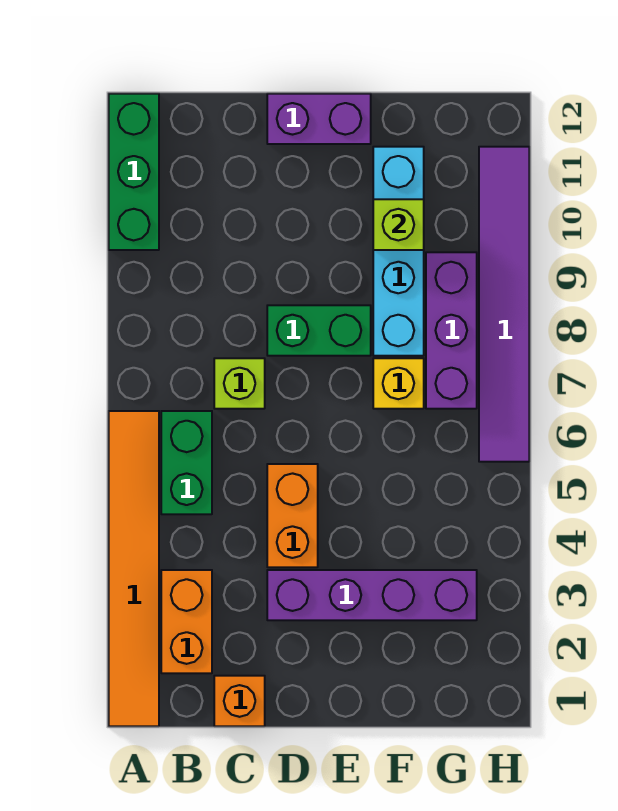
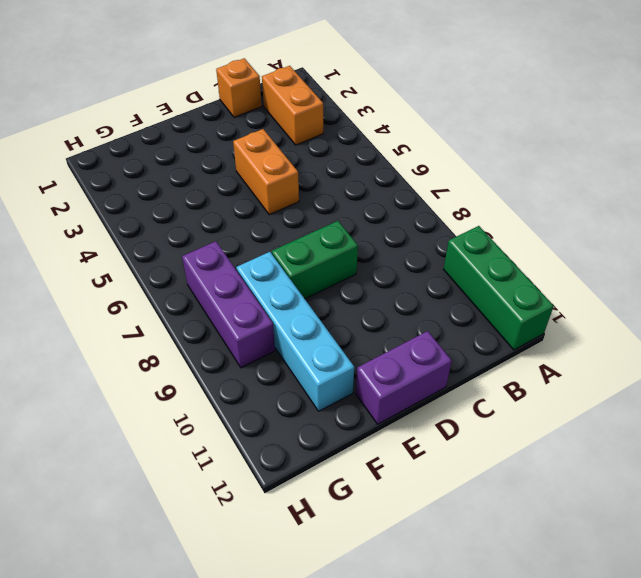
none -> orange tile A1:A6 level 1
none -> green brick B5:B6 level 1
none -> lime brick C7 level 1

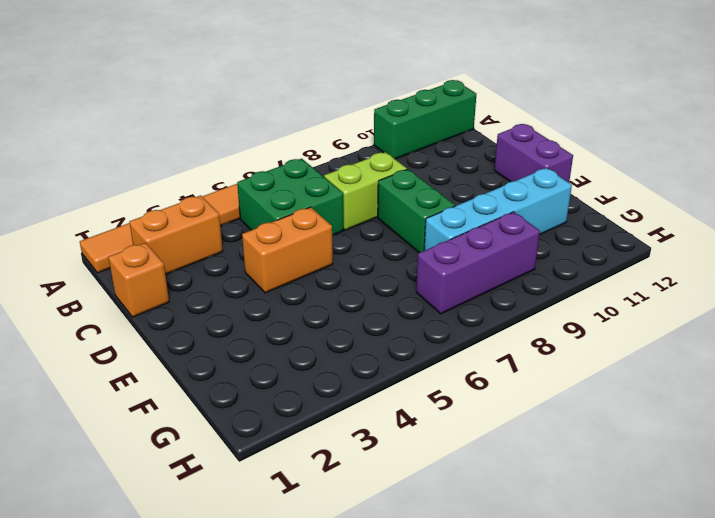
green brick B5:C6 level 1 -> green brick B5:B6 level 1
lime brick C7:C8 level 1 -> lime brick C7 level 1
none -> purple brick D3:G3 level 1
none -> yellow brick F7 level 1
none -> purple tile H6:H11 level 1

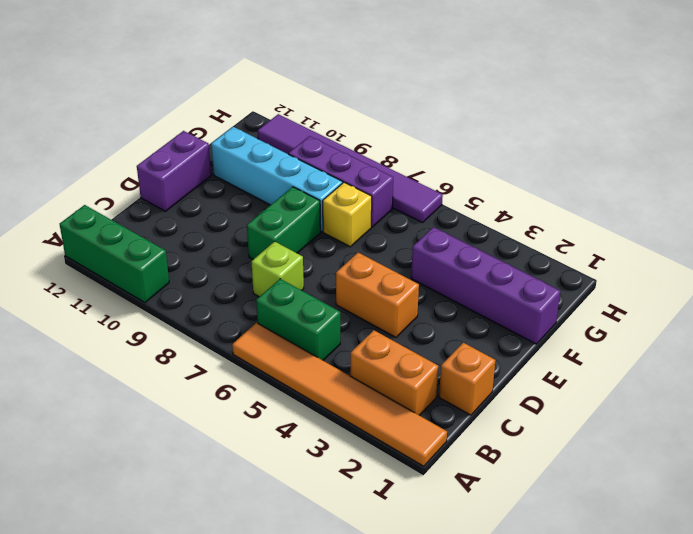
purple brick F1:F4 level 1 -> purple brick D3:G3 level 1
none -> lime brick F10 level 2

